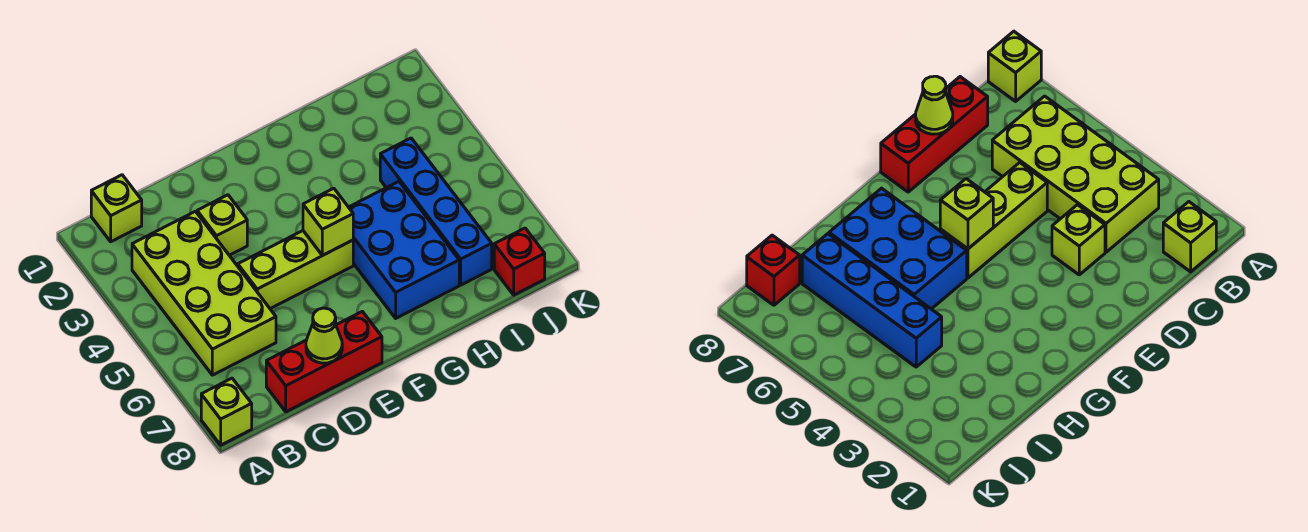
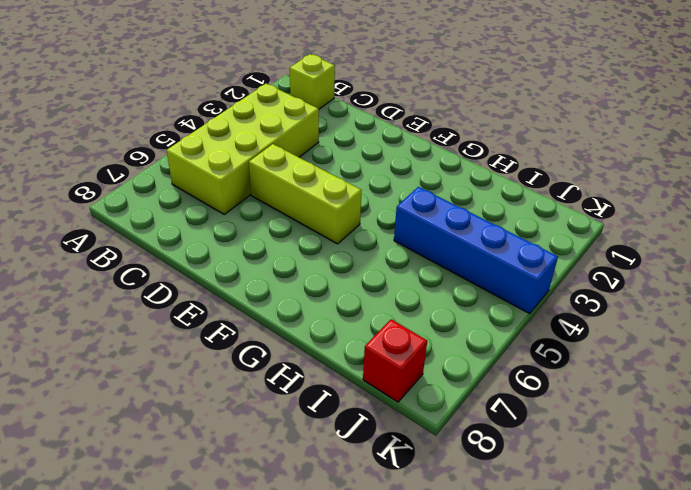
blue brick H4:K4 level 1 -> blue brick I4:I7 level 1
none -> lime brick A8 level 1
none -> red brick C8:E8 level 1

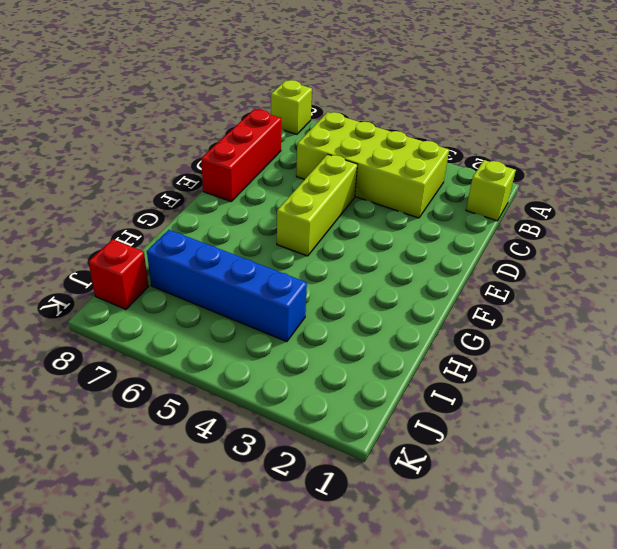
none -> lime brick D3 level 1
none -> blue brick G5:H7 level 1

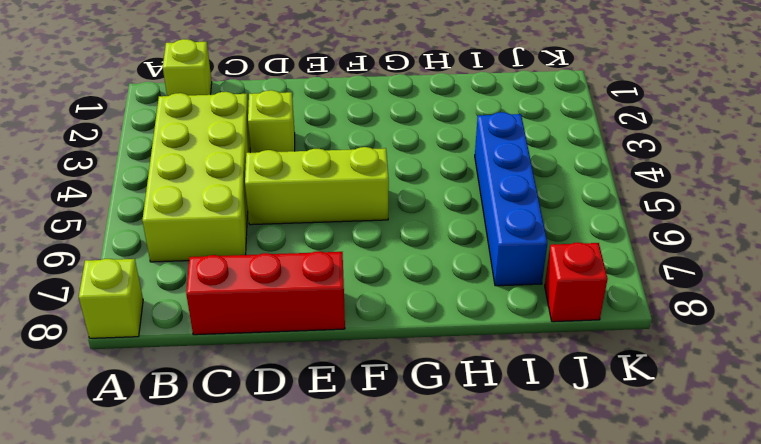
none -> blue brick G5:H7 level 1
none -> lime cone D8 level 2

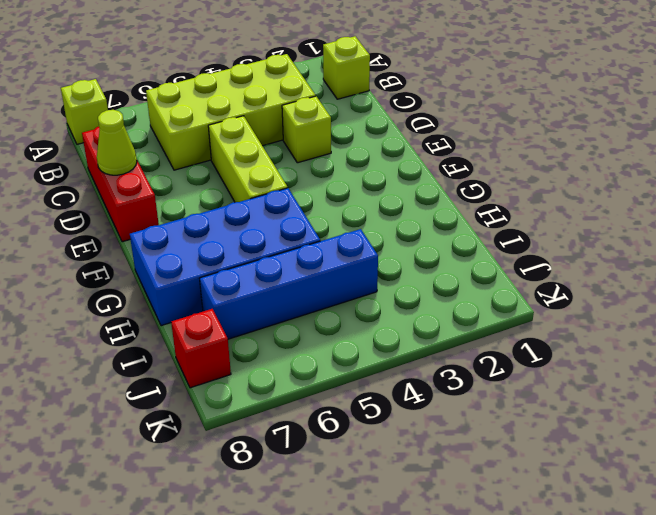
blue brick G5:H8 level 1 -> blue brick G5:H7 level 1
none -> lime brick F5 level 2

